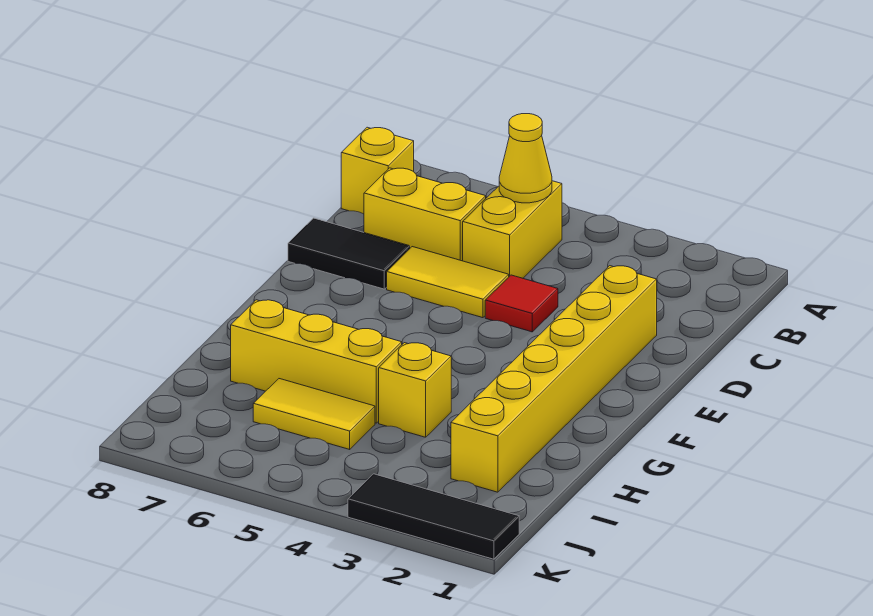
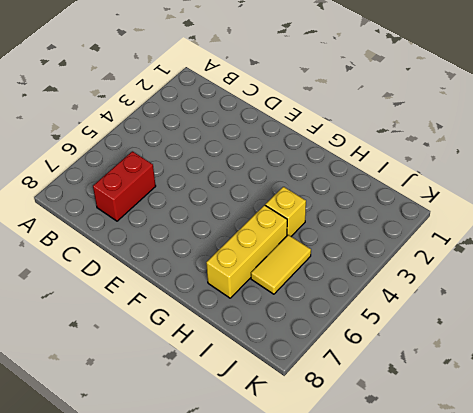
red brick C6:C7 level 1 -> yellow brick C6:C7 level 1
none -> yellow brick B5:C5 level 1
none -> yellow brick B8 level 1
none -> yellow brick D2:I2 level 1

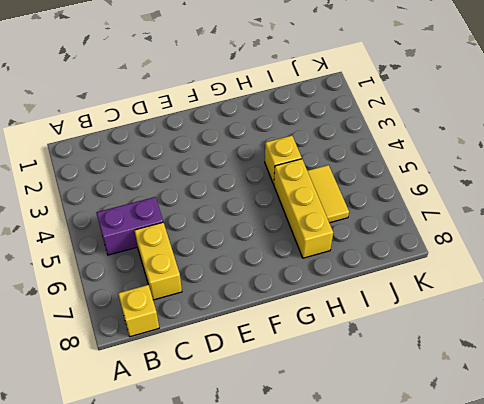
purple brick B5:C5 level 1 -> yellow brick B5:C5 level 1
none -> yellow brick D2:I2 level 1
none -> red tile D4 level 1
none -> yellow tile D5:D6 level 1

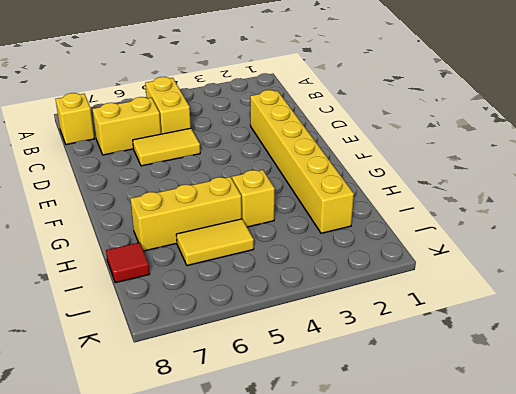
red tile I8 level 1 -> red tile D4 level 1
none -> black tile D7:D8 level 1
none -> black tile K1:K3 level 1
none -> yellow cone B5 level 2

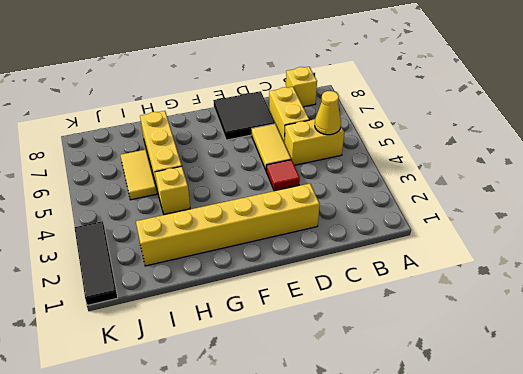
black tile D7:E8 level 1 -> black tile D7:D8 level 1

